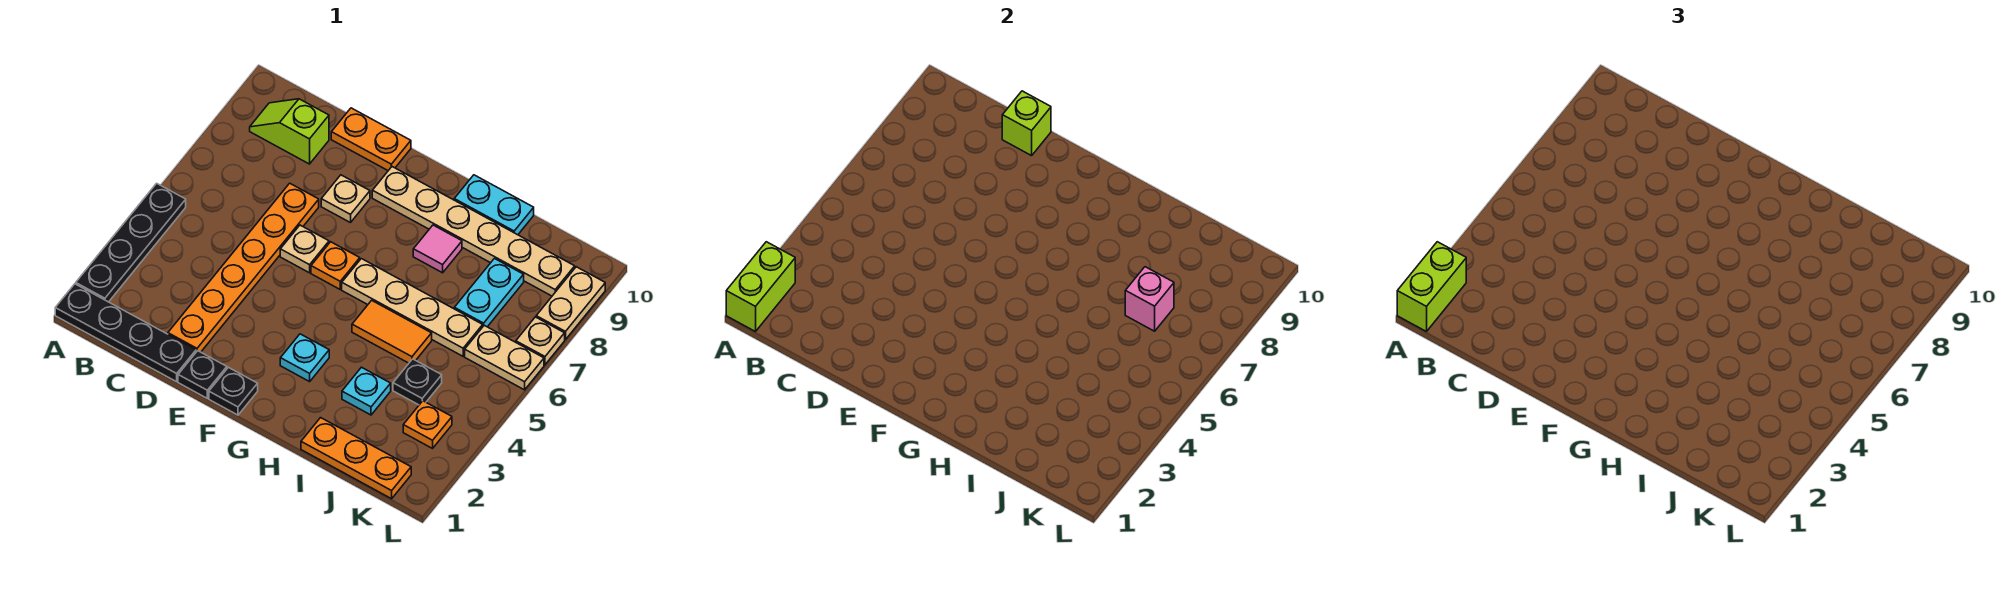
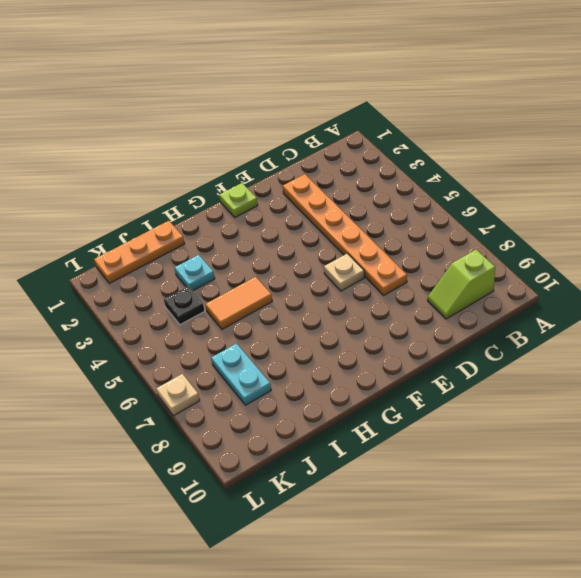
lime slope B9:C9 level 1 top B -> lime slope B9:C9 level 1 top C
lime plate F1 level 1 -> black plate F1 level 1
none -> black plate A1:D1 level 1
none -> black plate A2:A5 level 1
none -> orange plate D10:E10 level 1

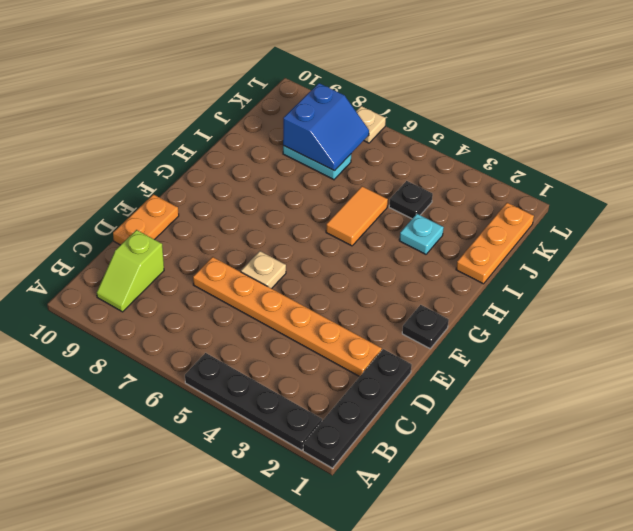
blue slope J7:K8 level 2 top 8 -> pink brick J7 level 2
none -> black plate E1 level 1
none -> tan plate E8 level 1
none -> orange plate F6 level 1

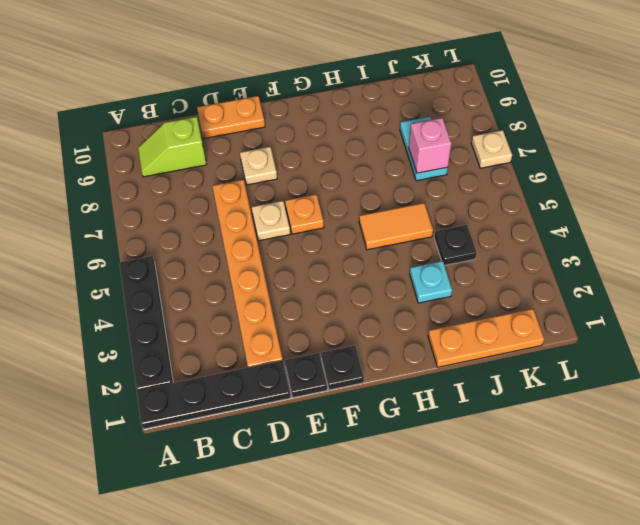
none -> tan plate F9:K9 level 1
none -> cyan plate G3 level 1
none -> tan plate G6:J6 level 1

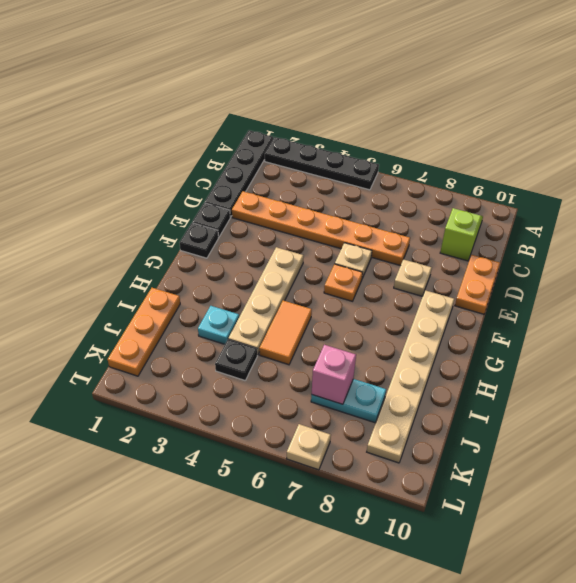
tan plate F4:I4 level 1 -> tan plate G6:J6 level 1
none -> cyan plate G3 level 1
none -> pink tile H8 level 1
none -> cyan plate H10:I10 level 1

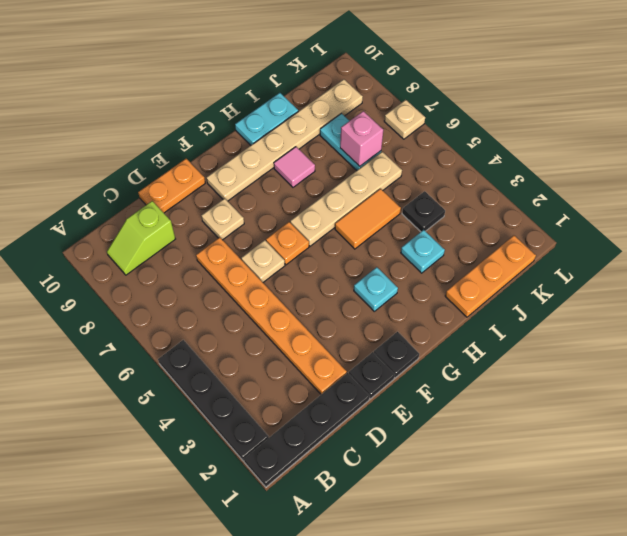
none -> orange plate K3 level 1
none -> tan plate K6:L6 level 1
none -> tan plate L8:L9 level 1

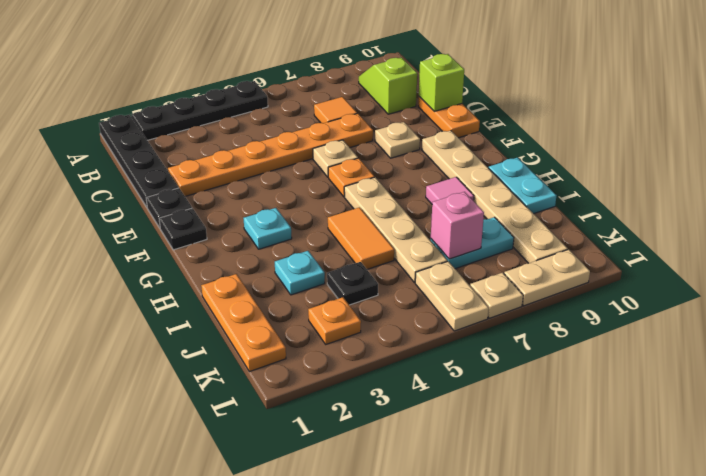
orange tile C7 level 1 -> none
none -> lime brick A1:A2 level 2
none -> lime brick A1:A2 level 3

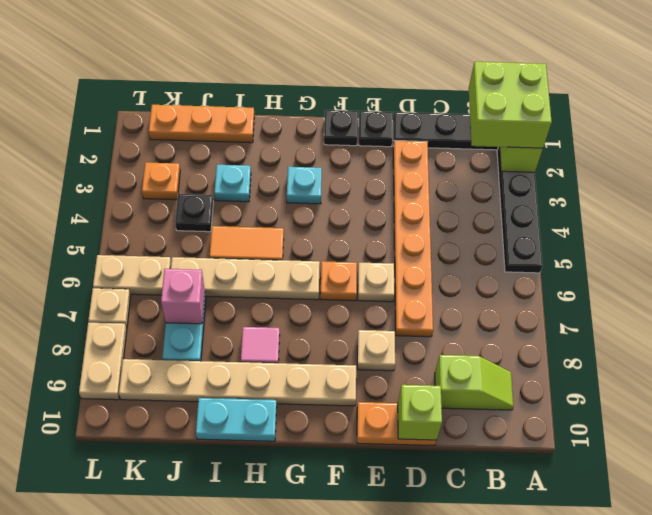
lime brick A1:B2 level 3 -> lime brick A1:A2 level 3

